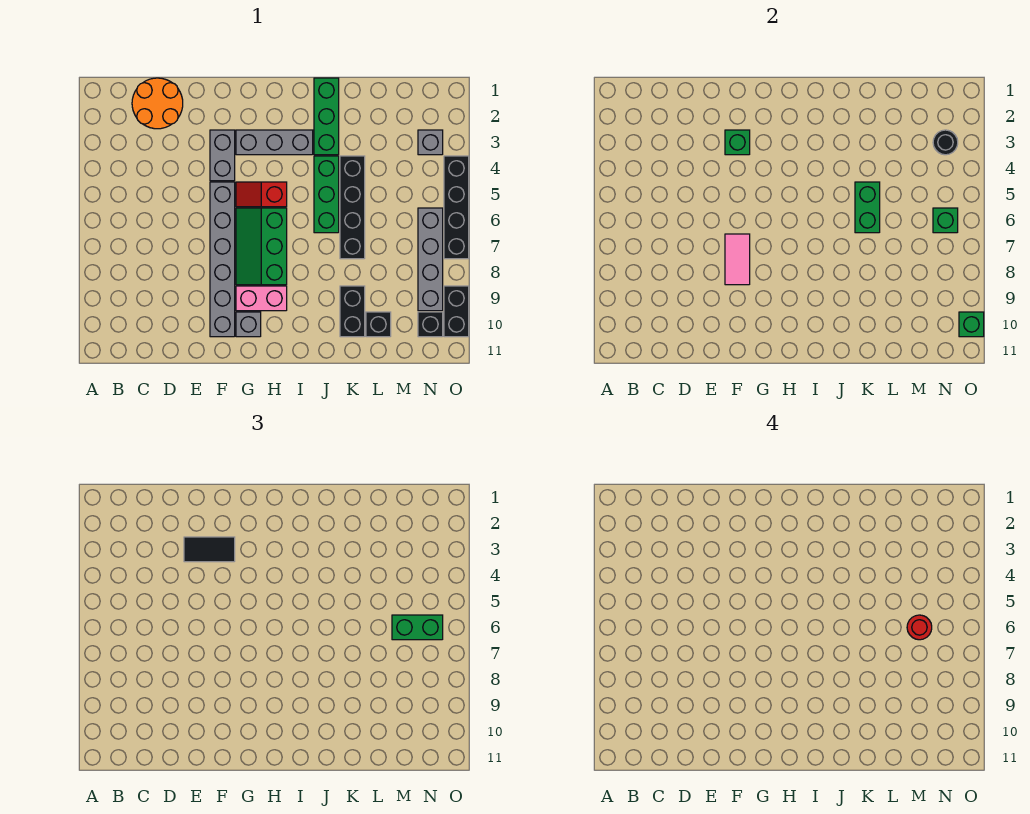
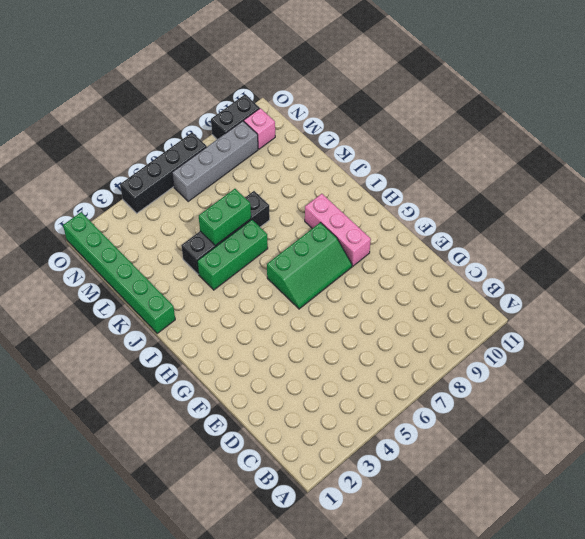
pink brick G9:I9 level 1 -> pink brick G9:H9 level 1
green brick J1:O1 level 1 -> green brick J1:J3 level 1
pink brick N10 level 1 -> black brick N10 level 1
none -> orange round brick C1:D2 level 1
none -> grey brick F3:F4 level 1
none -> grey brick F5:F10 level 1

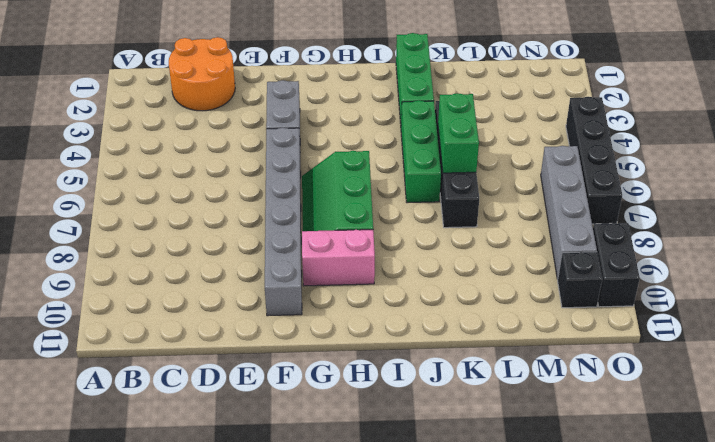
none -> grey brick G3:I3 level 1
none -> red slope G5:H5 level 1 top H
none -> grey brick G10 level 1

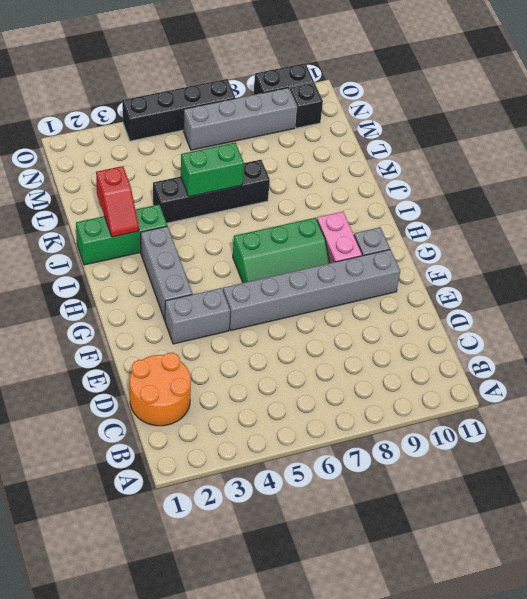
red slope J2:K2 level 2 top K -> red slope G5:H5 level 1 top H
none -> green brick J4:J6 level 1
none -> black brick K9:K10 level 1
none -> black brick L10 level 1

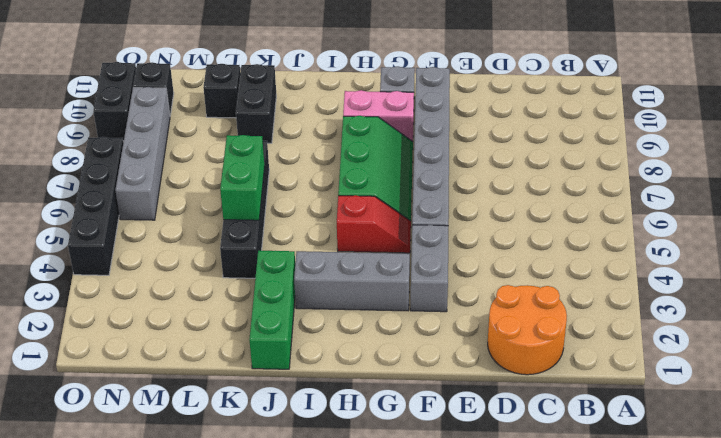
none -> green brick J4:J6 level 1
none -> grey brick N3 level 1
none -> green brick F3 level 2

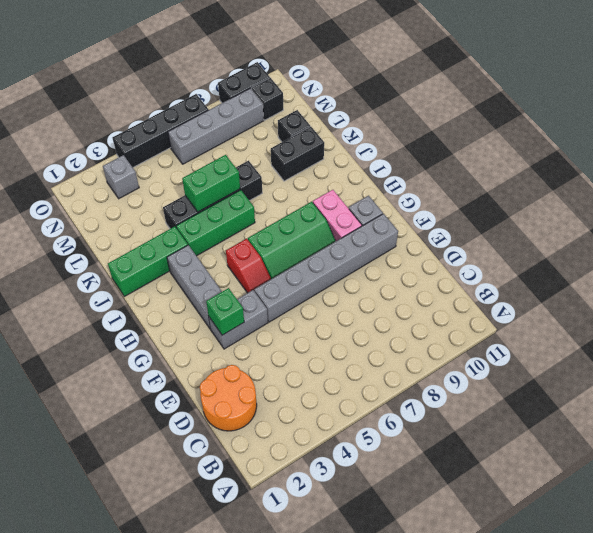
none -> pink tile F7:F8 level 2
none -> black round brick N3 level 2
none -> green brick N6 level 2

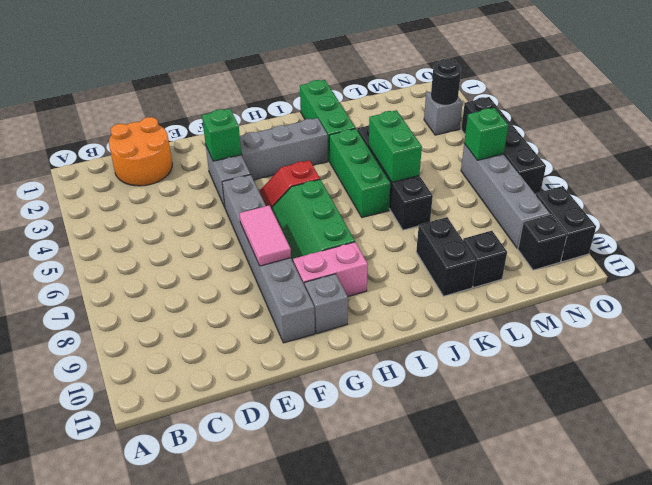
none -> green brick O10 level 2
none -> black tile E3:F3 level 3
none -> green brick M6:N6 level 3

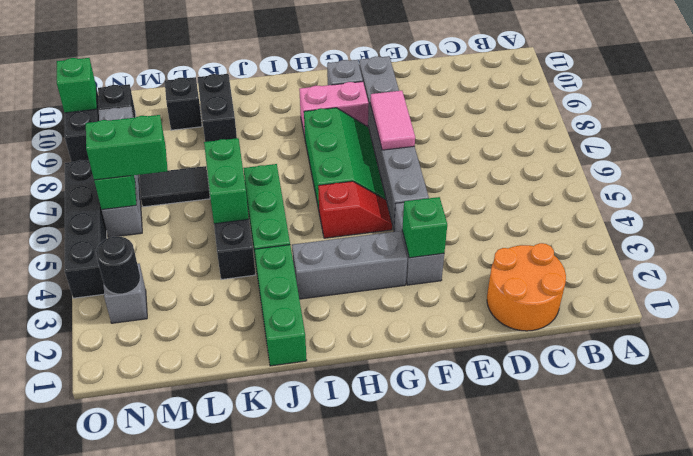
black tile L7:M7 level 1 -> black tile E3:F3 level 3
none -> red round brick M6 level 4

